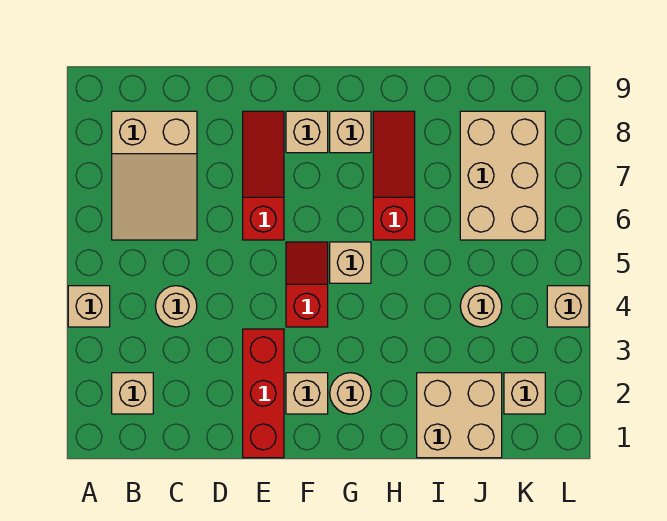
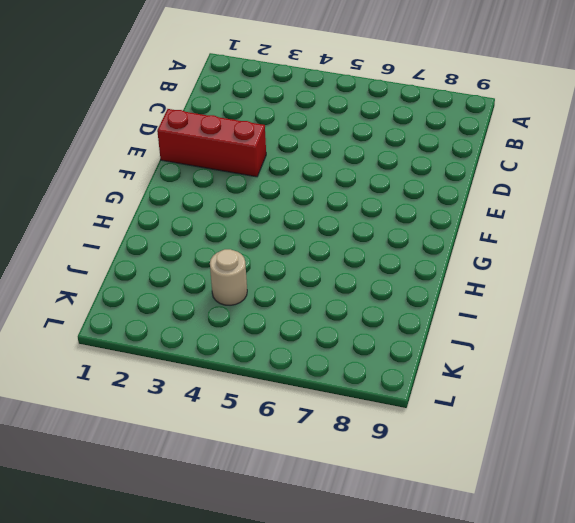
none -> tan brick A4 level 1
none -> tan brick B2 level 1
none -> tan slope B6:C8 level 1 top 8

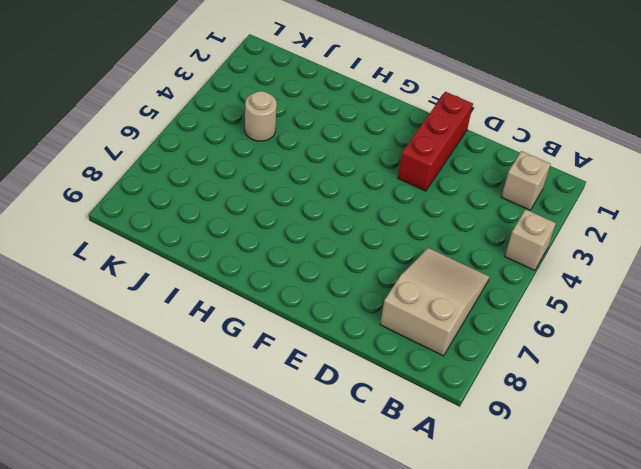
none -> tan round brick C4 level 1
none -> red slope E6:E8 level 1 top 6
none -> tan brick F2 level 1

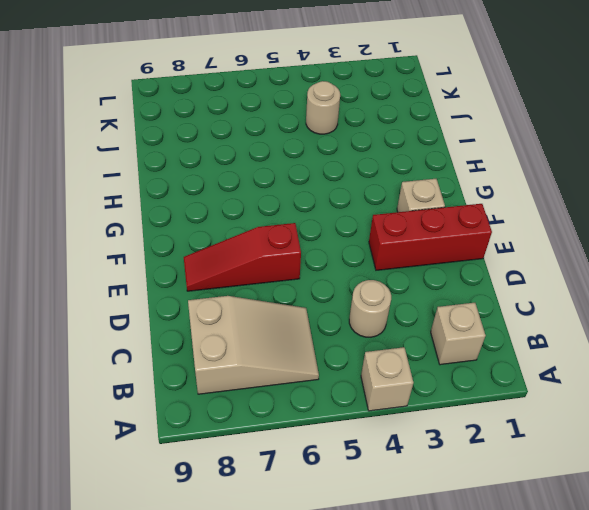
none -> red slope F4:F5 level 1 top 4
none -> tan brick F8 level 1
none -> tan round brick G2 level 1

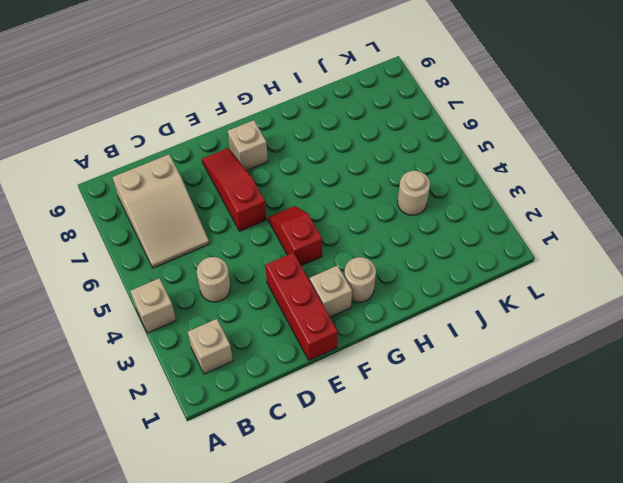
none -> tan brick G5 level 1
none -> tan brick G8 level 1
none -> red slope H6:H8 level 1 top 6

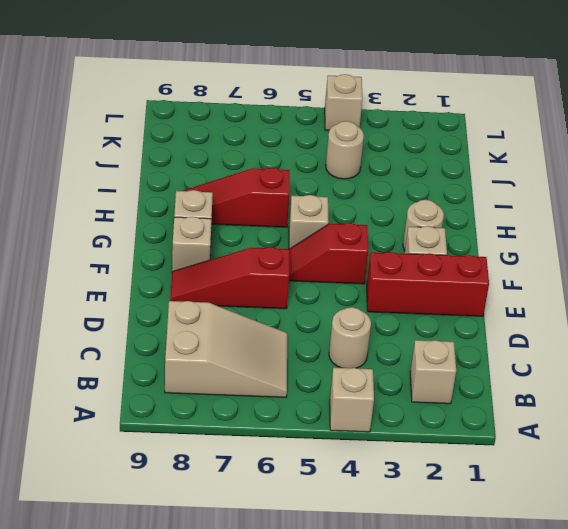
none -> tan brick I1:J2 level 1
none -> tan brick J6:K8 level 1
none -> tan brick K2 level 1

